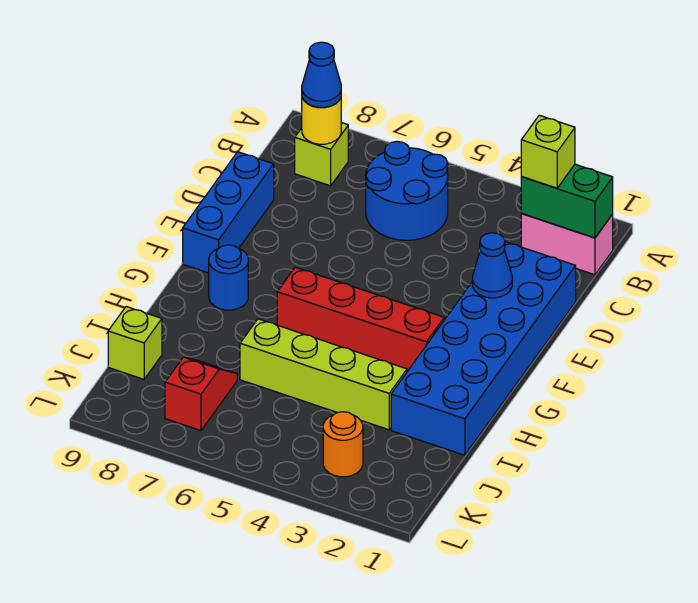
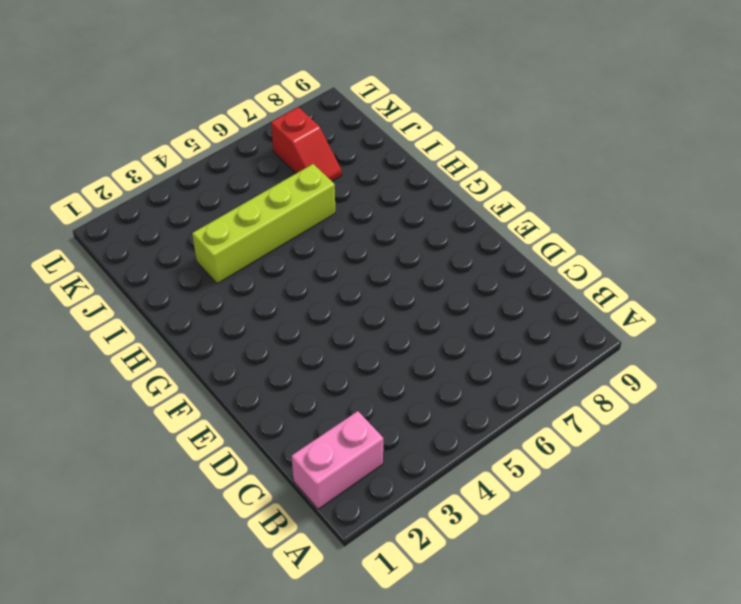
none -> blue round brick B5:C6 level 1
none -> lime brick B8 level 1
none -> blue brick D1:I2 level 1

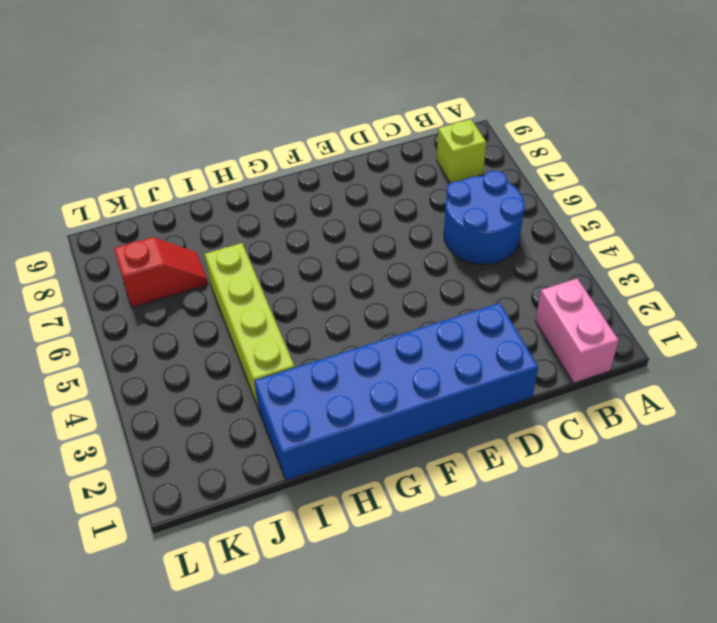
none -> blue brick D9:F9 level 1
none -> red brick G3:G6 level 1
none -> blue round brick G8 level 1

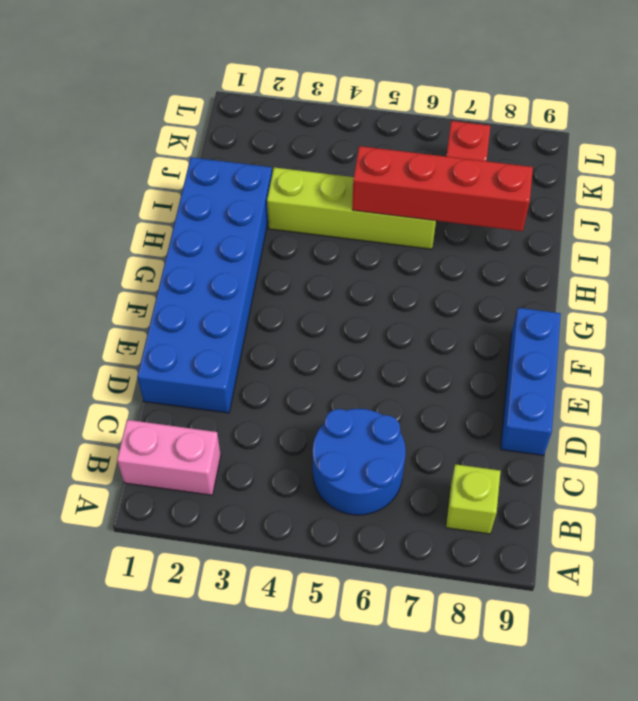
red brick I5:I8 level 2 -> red brick G3:G6 level 1
none -> blue round brick G8 level 1
none -> lime brick J9 level 1
none -> orange round brick K3 level 1

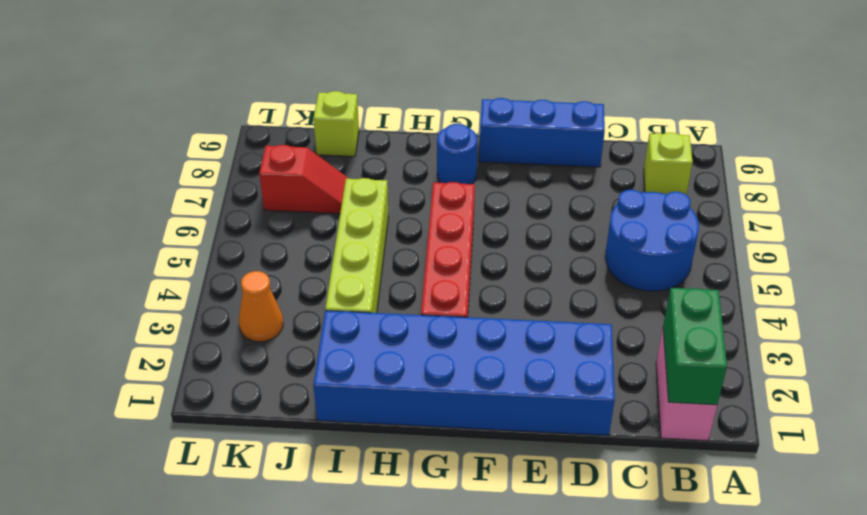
orange cone K3 level 1 -> orange round brick K3 level 1
none -> yellow round brick B8 level 2
none -> blue cone E2 level 2
none -> lime brick B2 level 3

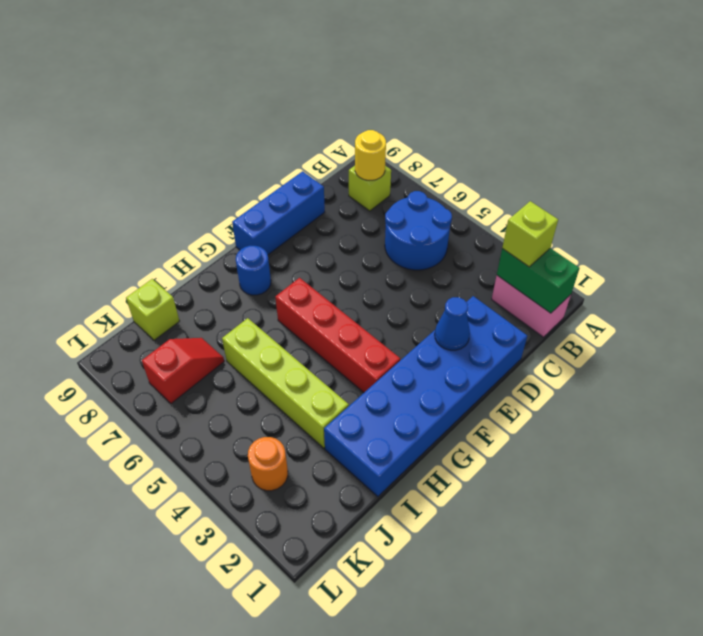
none -> blue cone B8 level 3

